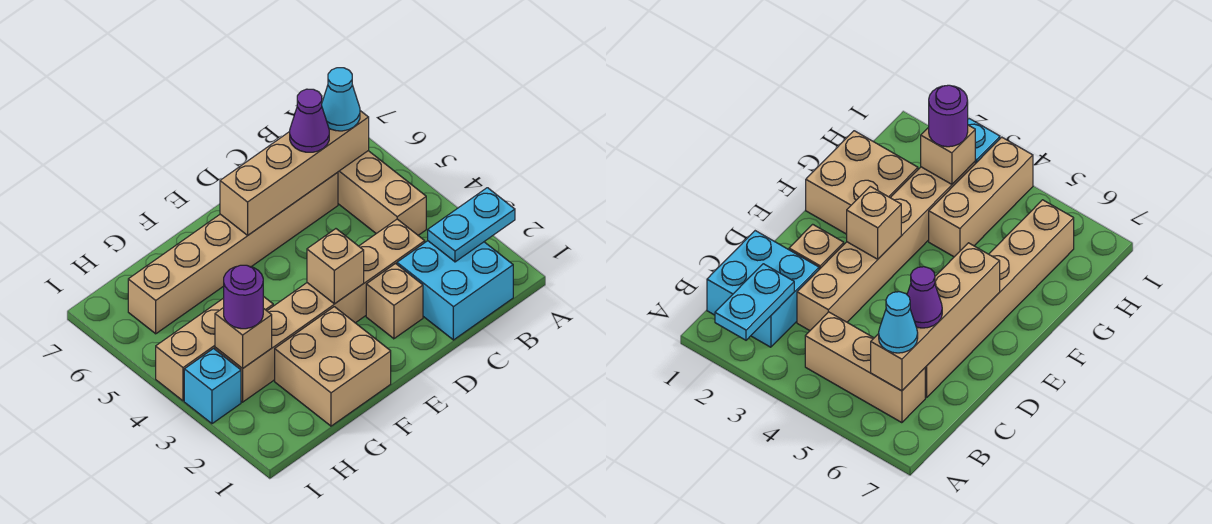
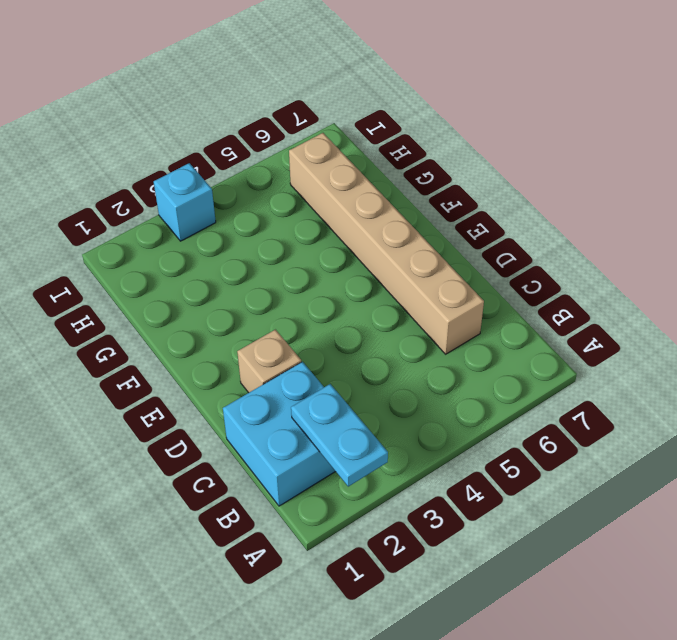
none -> tan brick B4:B6 level 1
none -> tan brick C3:H3 level 1
none -> tan brick F1:G2 level 1

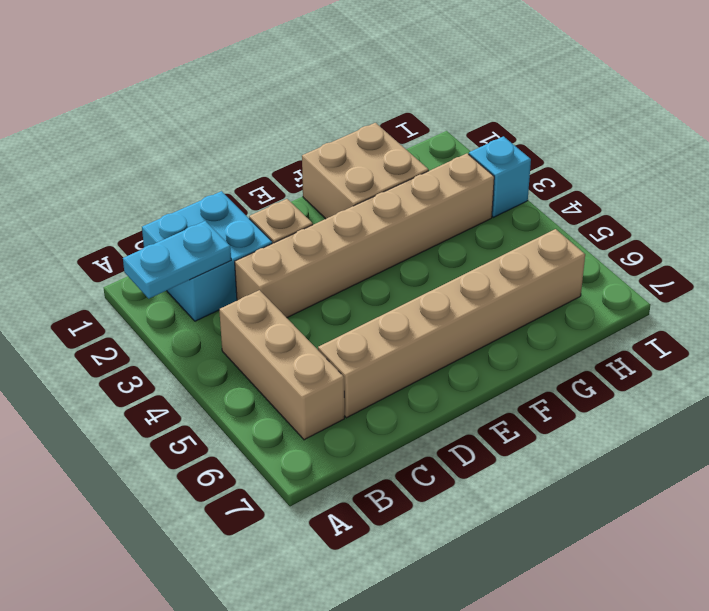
none -> tan brick G4:I4 level 1
none -> tan brick B6:E6 level 2
none -> tan brick E3 level 2

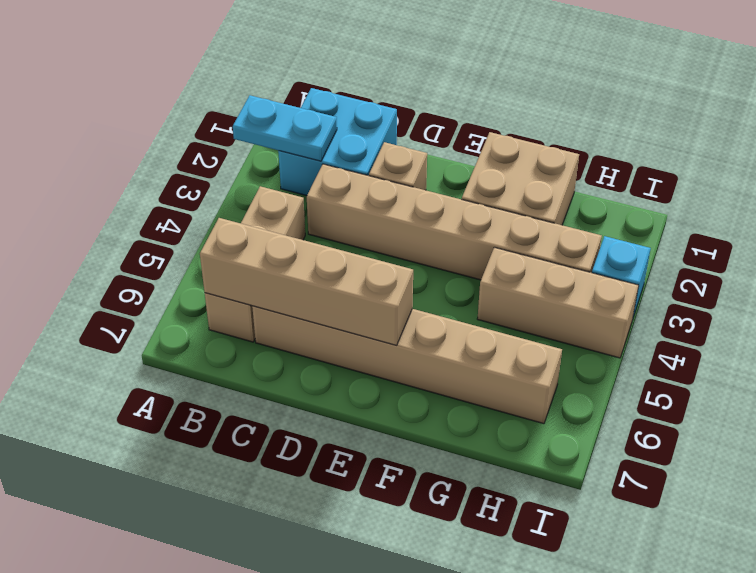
none -> tan brick E3 level 2
none -> tan brick H3 level 2
none -> cyan cone B6 level 3

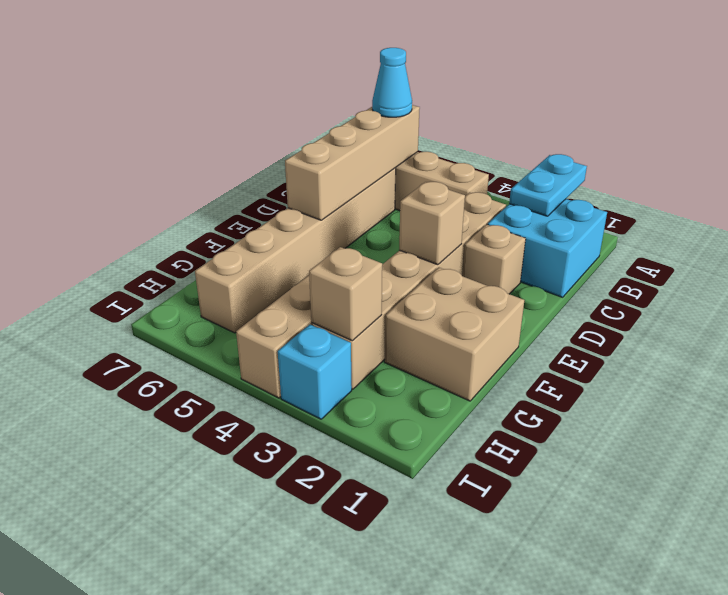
none -> purple cone C6 level 3
none -> purple round brick H3 level 3

